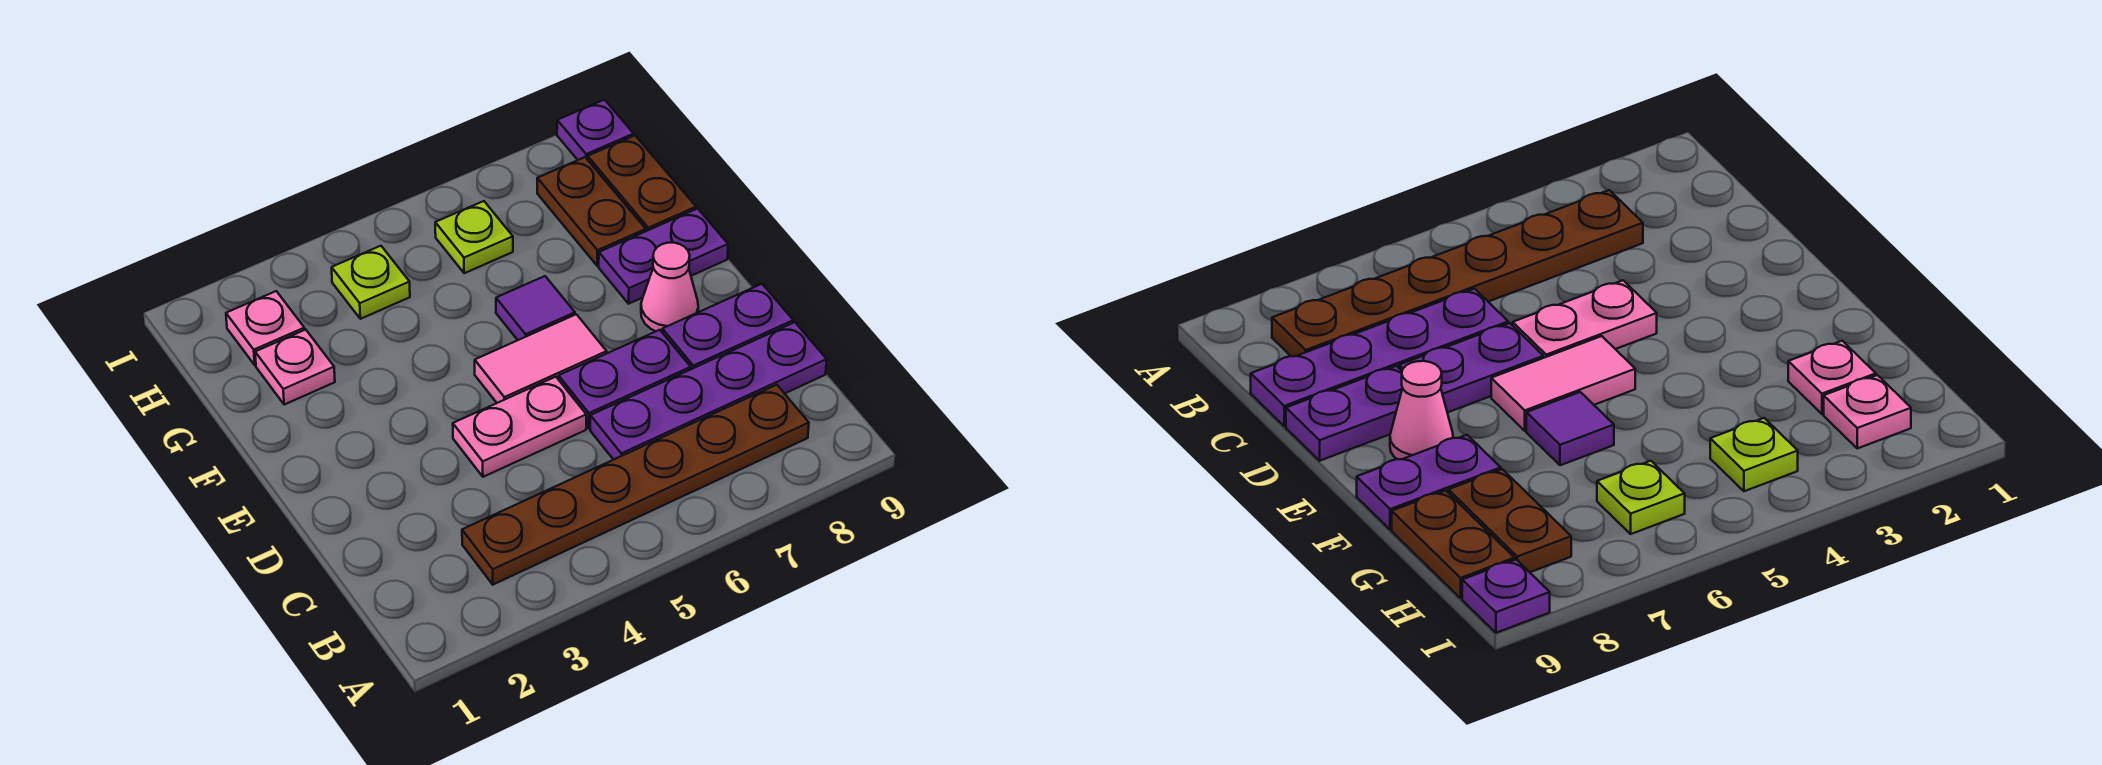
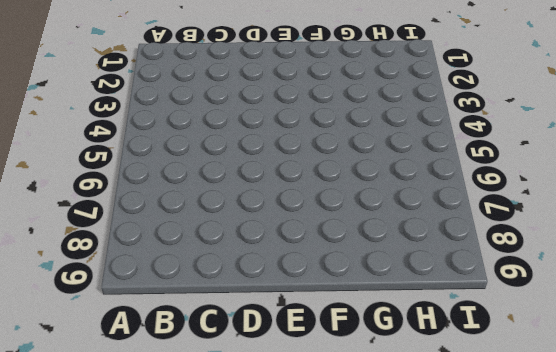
none -> brown plate B3:B8 level 1
none -> purple plate C6:C9 level 1
none -> pink plate D4:D5 level 1

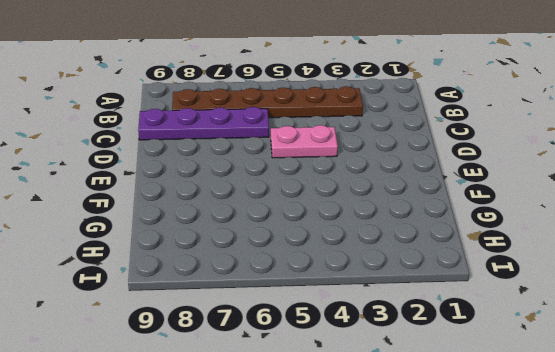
none -> purple plate D6:D7 level 1
none -> purple plate D8:D9 level 1
none -> pink tile E5:E6 level 1

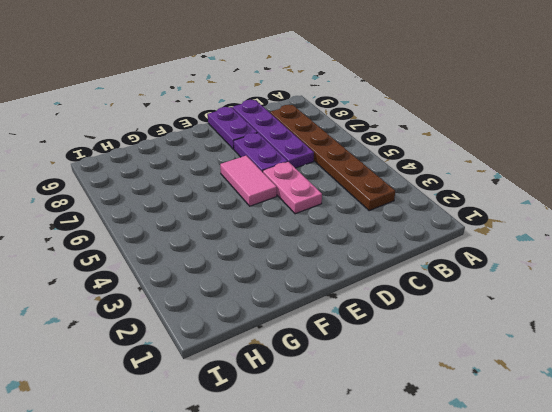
none -> pink cone E8 level 1
none -> purple tile F6 level 1
none -> purple plate F8:F9 level 1

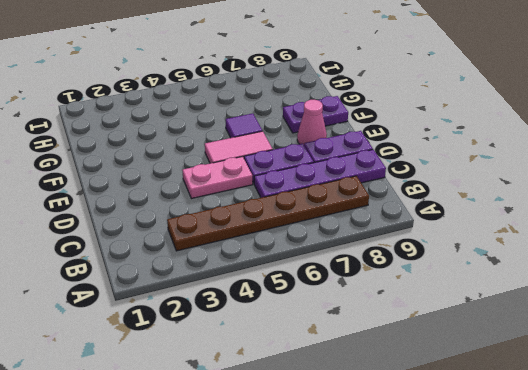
none -> pink plate G2 level 1
none -> brown plate G8:H8 level 1
none -> brown plate G9:H9 level 1

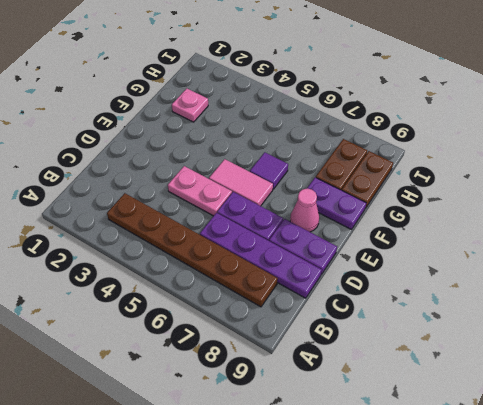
none -> pink plate H2 level 1
none -> lime plate H4 level 1
none -> lime plate H6 level 1

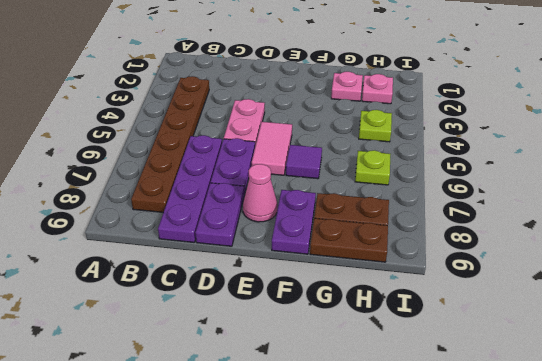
none -> purple plate I9 level 1

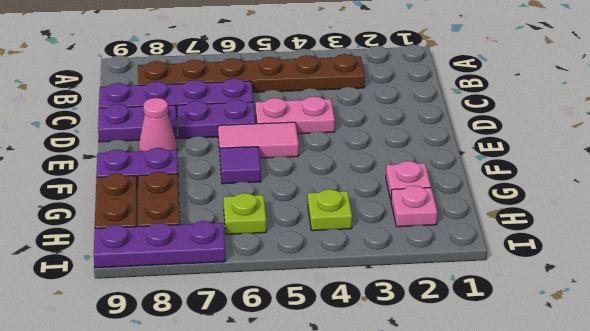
purple plate I7:I9 level 1 -> purple plate I9 level 1

